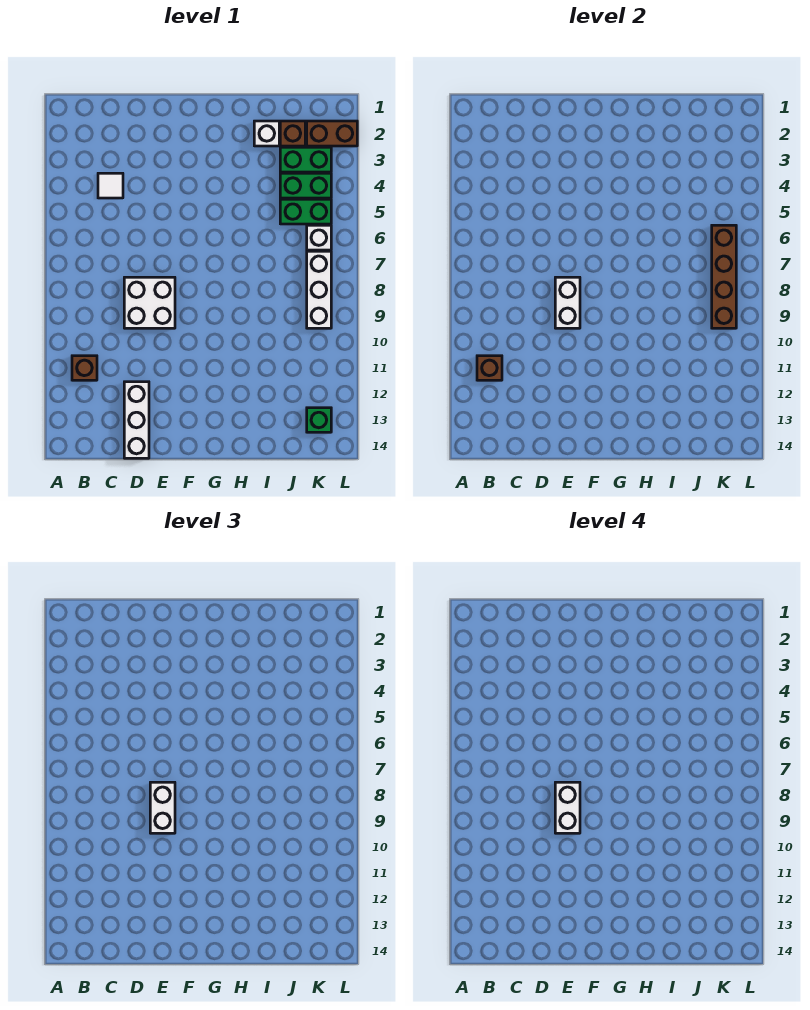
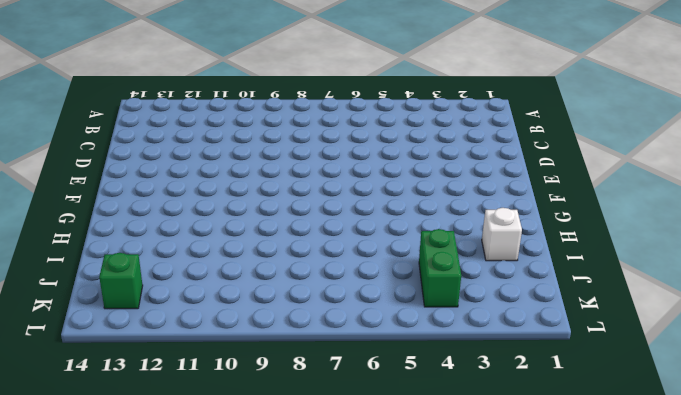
none -> brown brick B11 level 1
none -> white tile C4 level 1
none -> white brick D8:E9 level 1

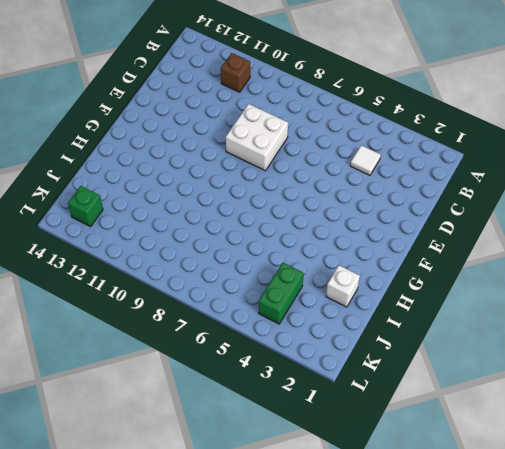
none -> white brick D12:D14 level 1
none -> brown brick J2 level 1
none -> green brick J3:K3 level 1

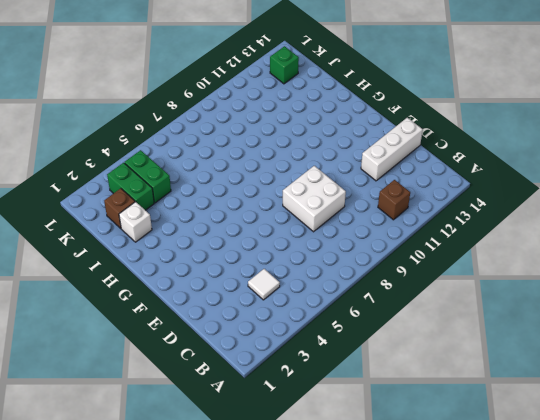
none -> green brick J5:K5 level 1
none -> brown brick K2:L2 level 1
none -> white brick K6 level 1

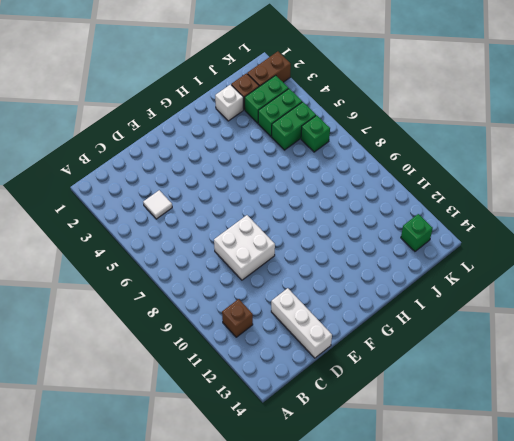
green brick K6 level 1 -> white brick K6 level 1
none -> white brick K7:K9 level 1
none -> brown brick B11 level 2
none -> white brick E8:E9 level 2

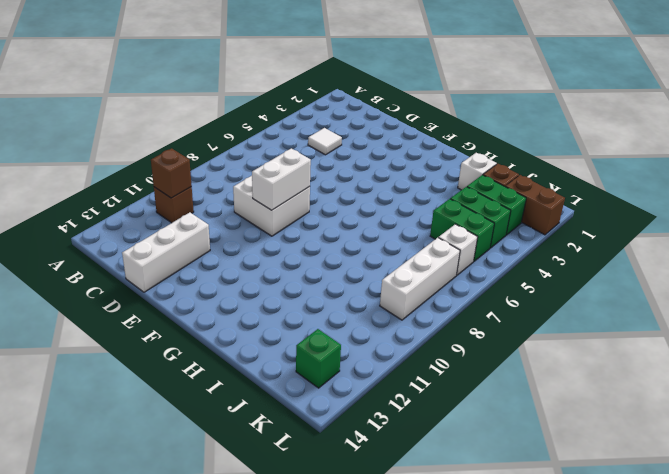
none -> brown brick K6:K9 level 2
none -> white brick E8:E9 level 3
none -> white brick E8:E9 level 4

